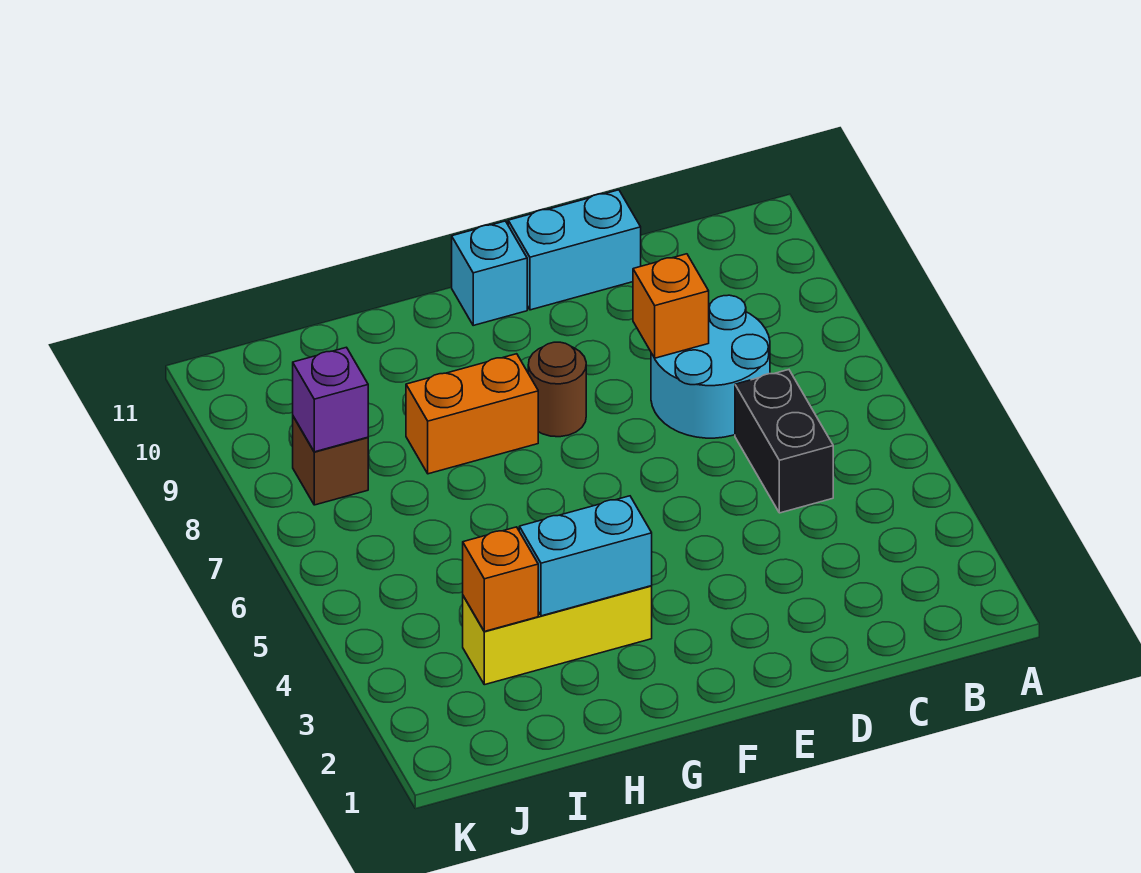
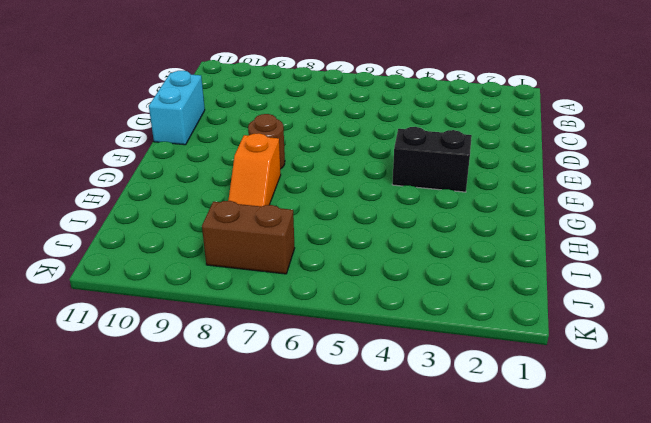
black brick F3:F4 level 1 -> black brick C5:C6 level 1
orange slope G8:H8 level 1 top G -> orange brick G8:H8 level 1
brown brick J7:J8 level 1 -> brown brick J8 level 1
none -> cyan round brick C7:D8 level 1
none -> cyan brick F11 level 1
none -> yellow brick G3:I3 level 1

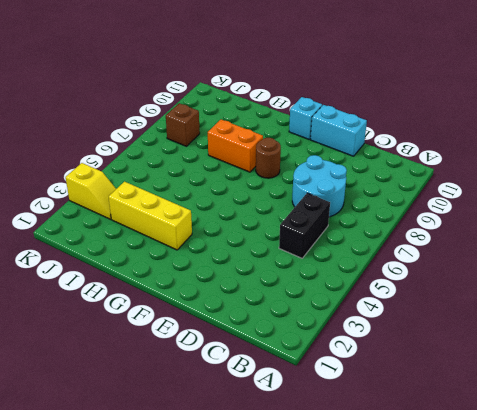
yellow slope J3:K3 level 1 top K -> none
none -> orange brick D8 level 2
none -> cyan brick G3:H3 level 2
none -> orange brick I3 level 2

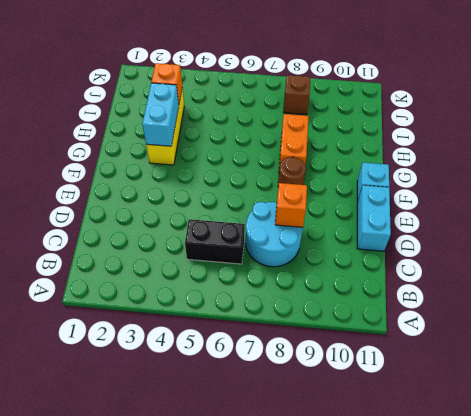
none -> purple brick J8 level 2

